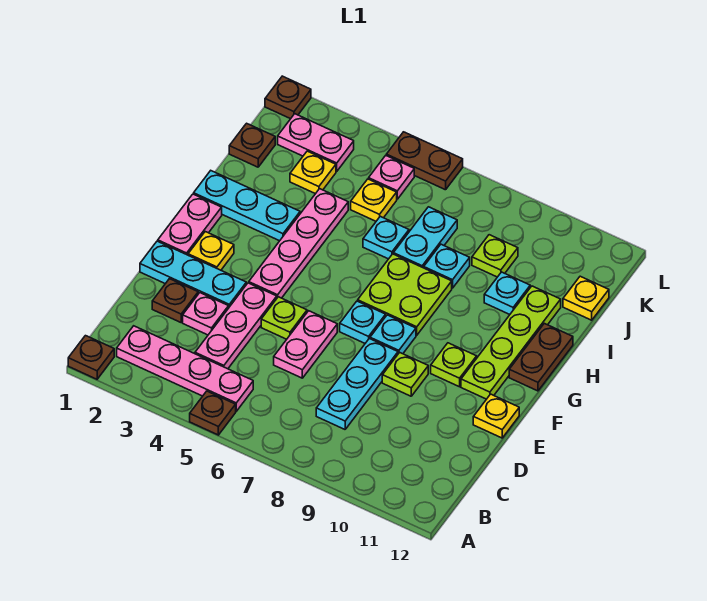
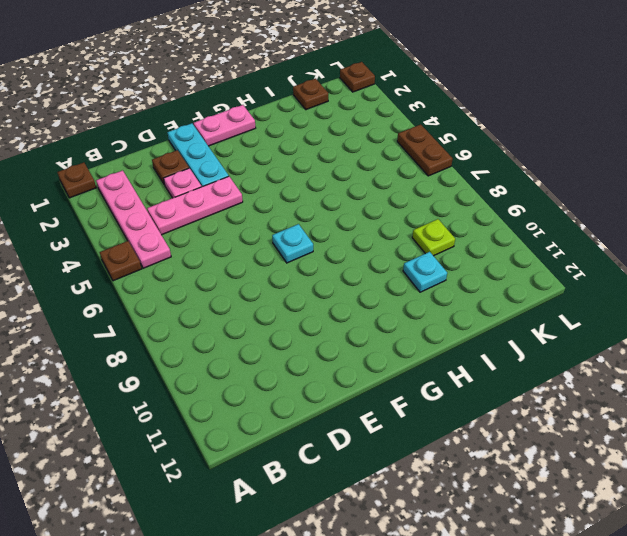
none -> cyan plate C8:E8 level 1
none -> pink plate D6:E6 level 1
none -> lime plate E5 level 1
none -> lime plate E9 level 1

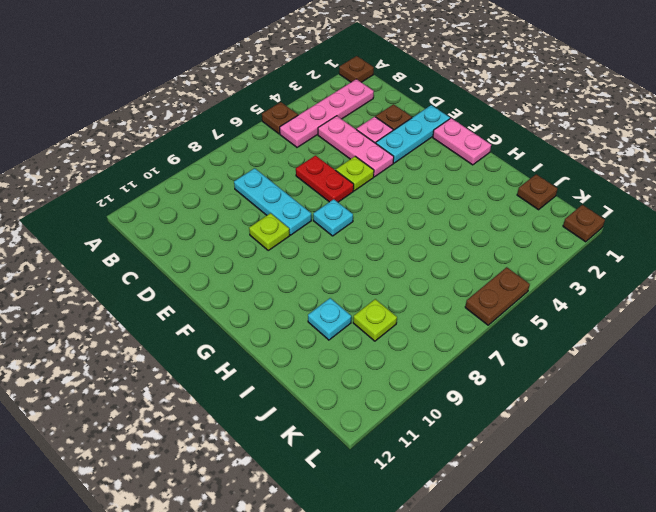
red plate D6:E6 level 1 -> pink plate D6:E6 level 1
none -> yellow plate E12 level 1
none -> yellow plate F2 level 1
none -> pink plate F4:I4 level 1
none -> cyan plate F8 level 1

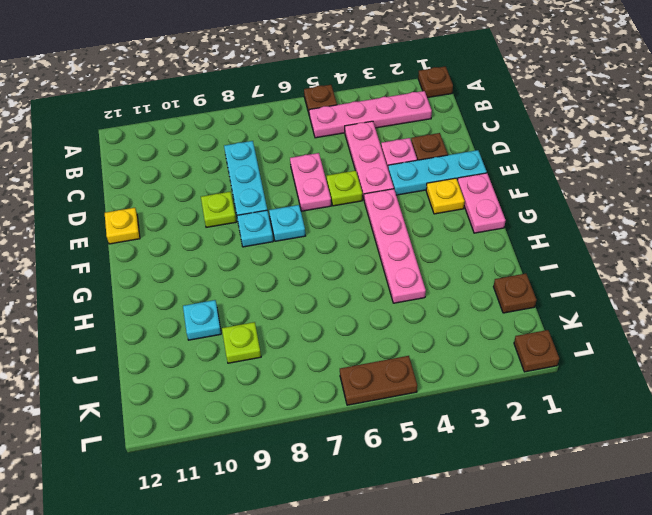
none -> lime plate F10 level 1
none -> lime plate F11:I11 level 1
none -> lime plate G7:H8 level 1
none -> brown plate G12:H12 level 1

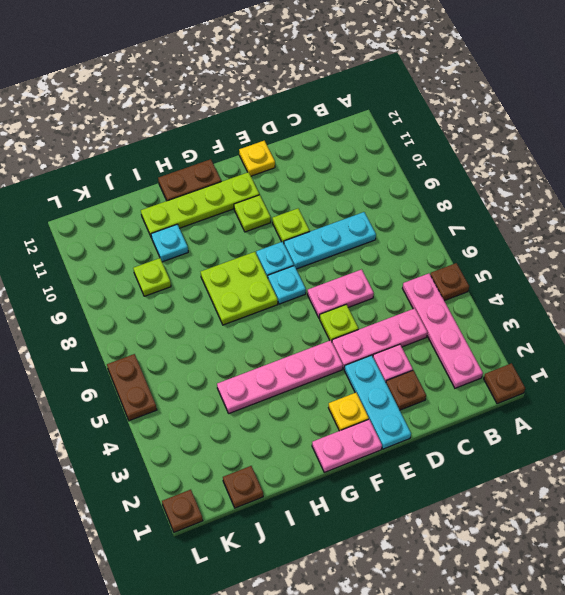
none -> cyan plate H1:H3 level 1
none -> cyan plate I6 level 1
none -> cyan plate I7:J7 level 1
none -> cyan plate I8 level 1

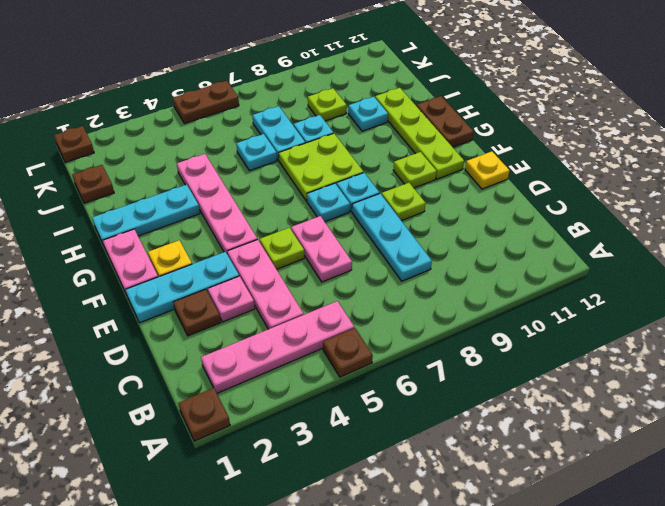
none -> yellow plate J3 level 1
none -> yellow plate J5 level 1
none -> yellow plate J12 level 1
none -> pink plate K2:K3 level 1

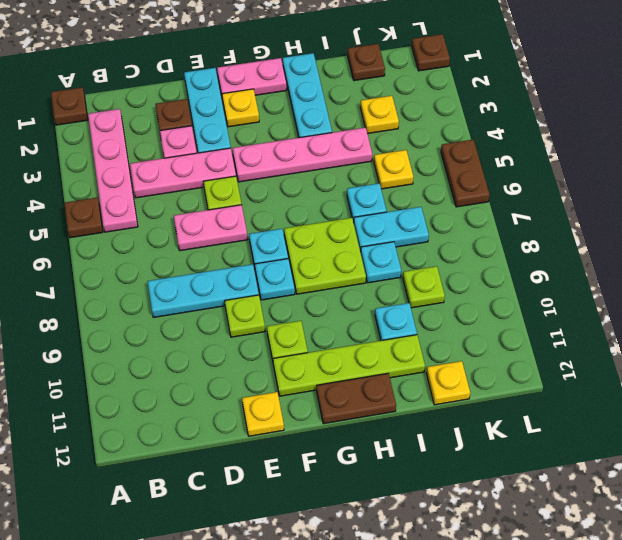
none -> pink plate K2:K3 level 1
none -> pink plate K5 level 1

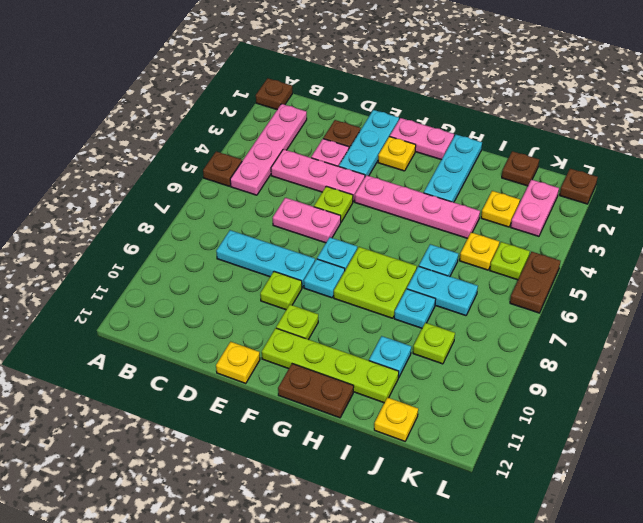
lime plate K5 level 1 -> pink plate K5 level 1

